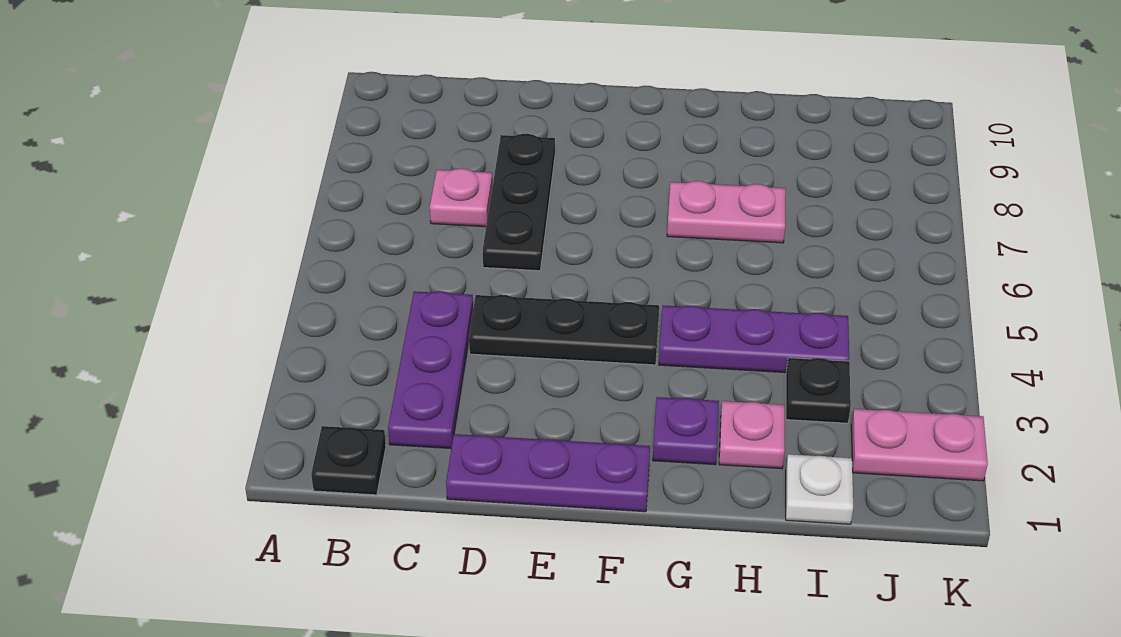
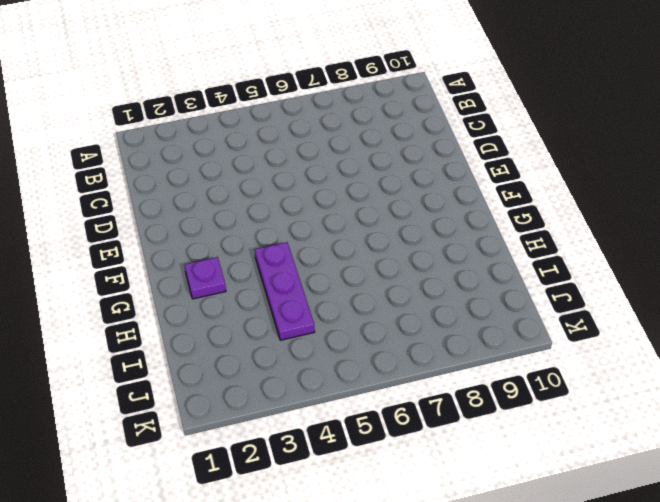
none -> black plate B1 level 1
none -> purple plate C2:C4 level 1
none -> pink plate C7 level 1

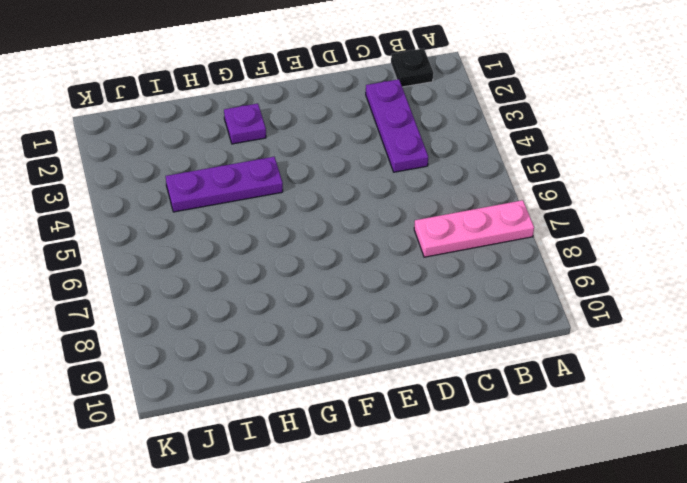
pink plate A7:C7 level 1 -> pink plate C7 level 1
none -> purple plate D1:F1 level 1
none -> black plate D4:F4 level 1
none -> black plate D6:D8 level 1

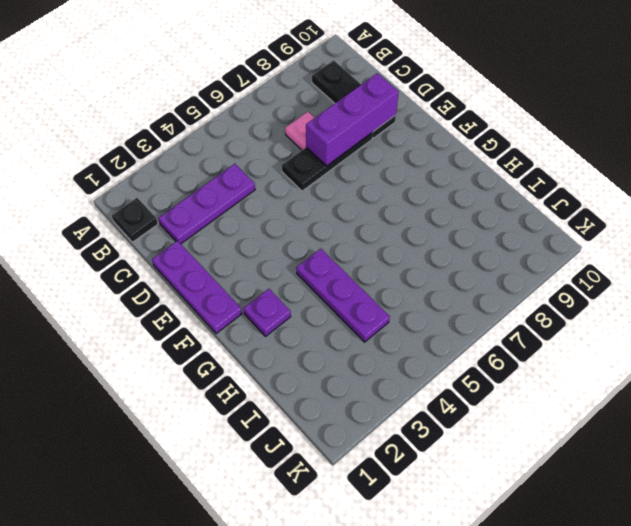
black plate B9:D9 level 1 -> black plate D4:F4 level 1
purple brick D7:D9 level 2 -> none
none -> pink plate G7:H7 level 1
none -> pink plate H2 level 1
none -> white plate I1 level 1

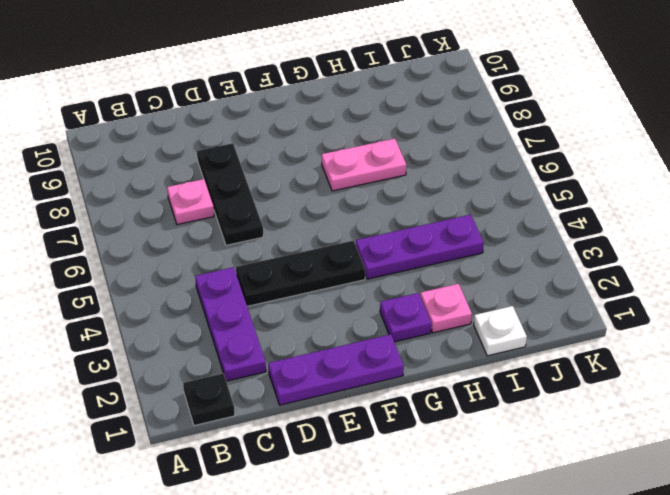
none -> black plate I3 level 1
none -> pink plate J2:K2 level 1

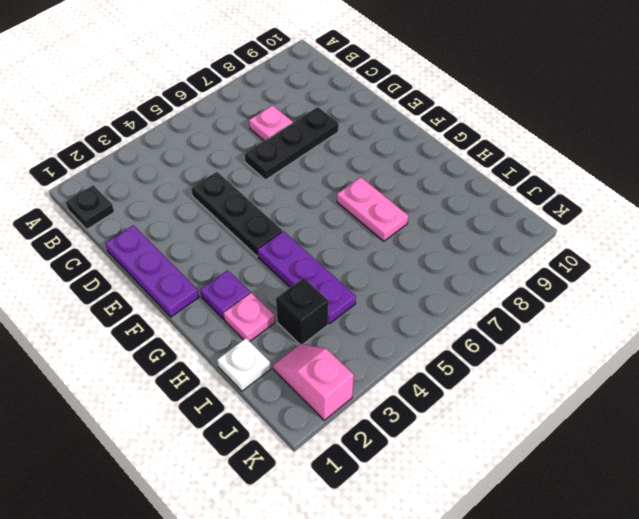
black brick I3 level 1 -> black plate I3 level 1
pink slope J2:K2 level 1 top K -> pink plate J2:K2 level 1
none -> purple plate C2:C4 level 1

